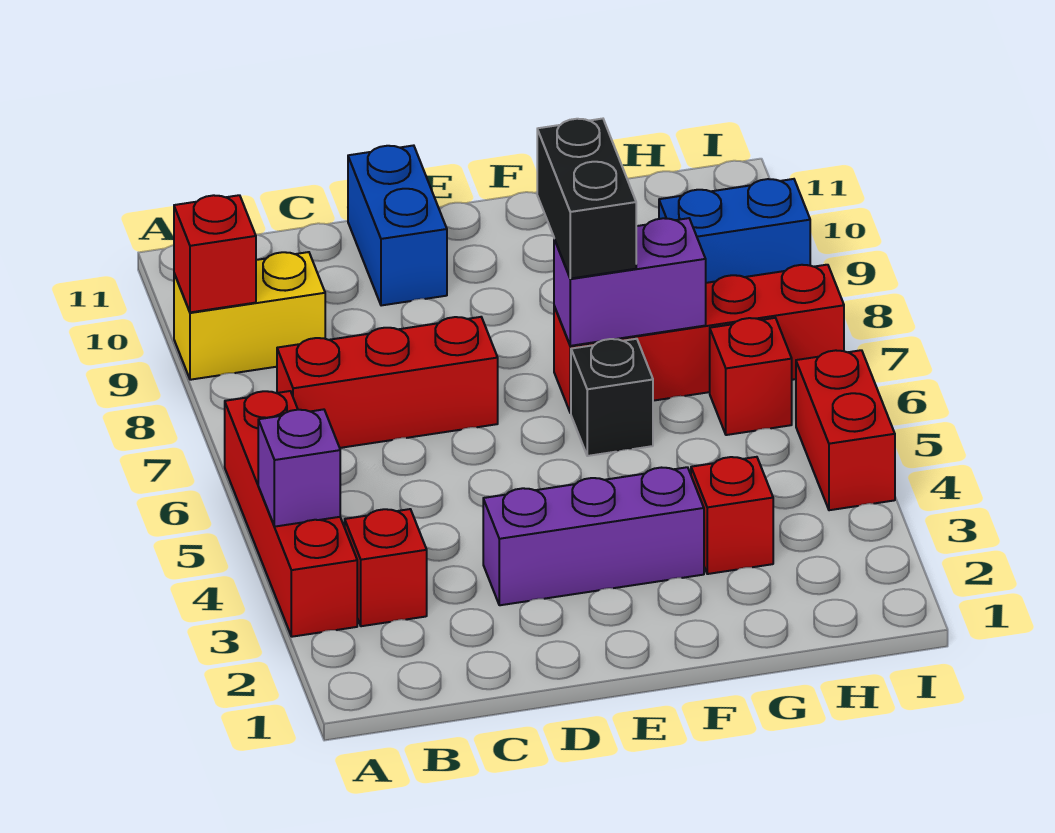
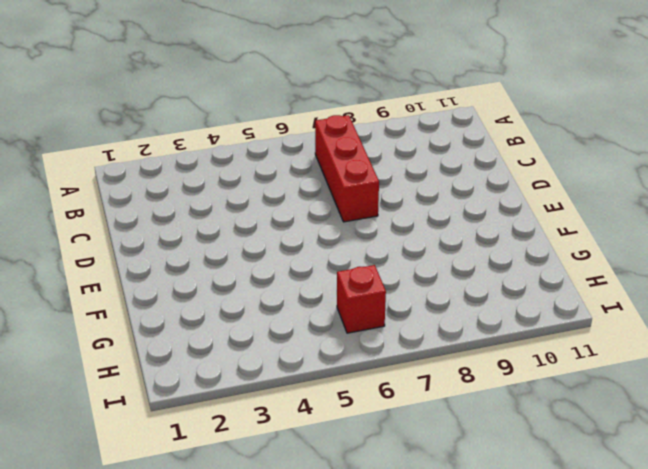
none -> red brick A3:A6 level 1
none -> yellow brick A9:B9 level 1
none -> red brick B3 level 1

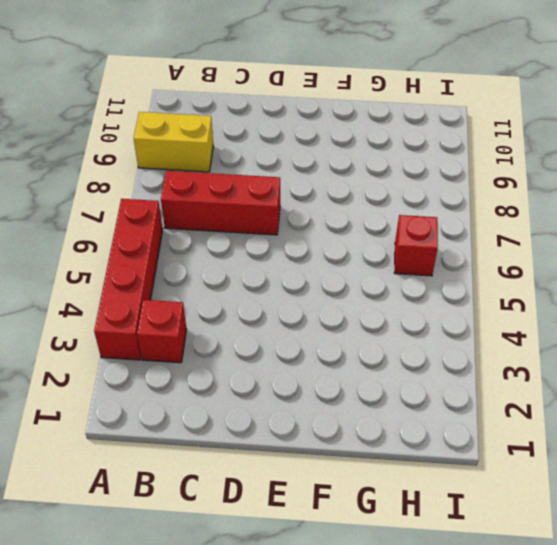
none -> purple brick D3:F3 level 1
none -> blue brick D10:D11 level 1
none -> black brick F6 level 1

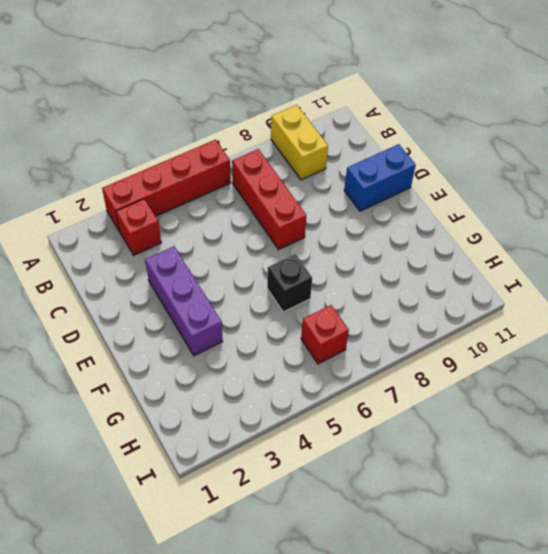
none -> red brick F7:I7 level 1
none -> red brick G3 level 1
none -> blue brick H9:I9 level 1

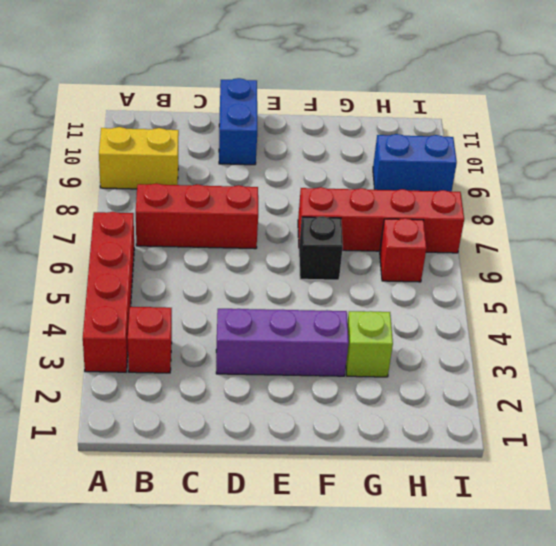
lime brick G3 level 1 -> red brick G3 level 1
none -> red brick I4:I5 level 1
none -> purple brick A4 level 2
none -> red brick A9 level 2

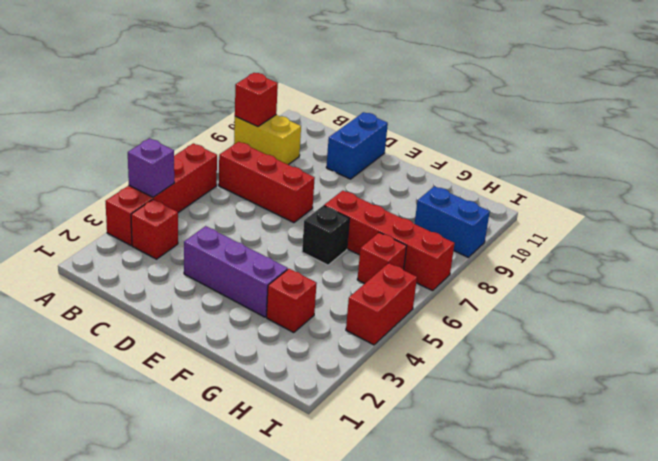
none -> purple brick F7:G7 level 2
none -> black brick F7:F8 level 3

